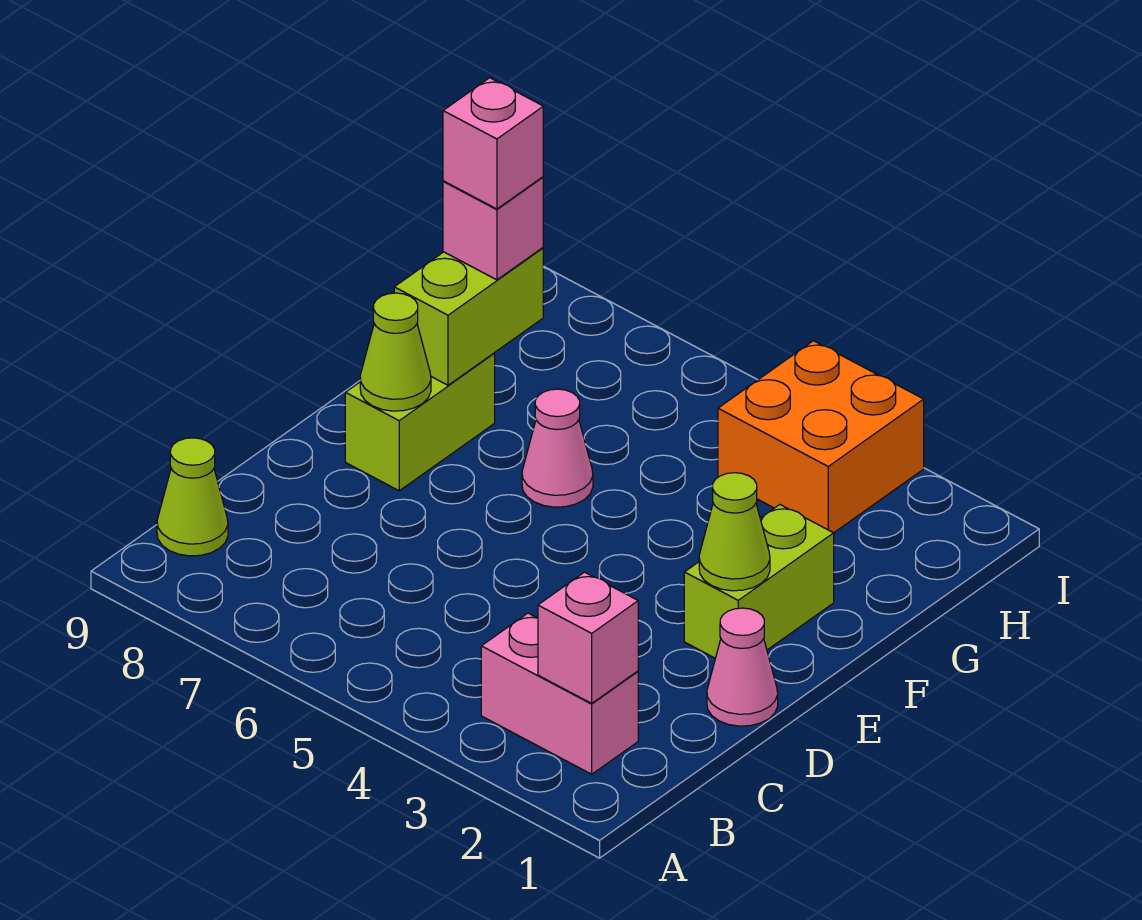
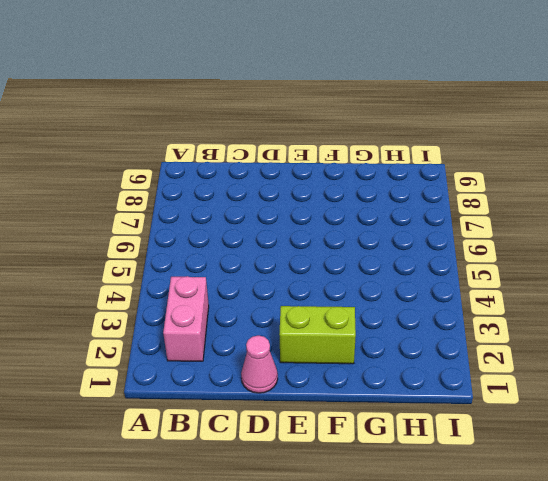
none -> lime cone B9 level 1
none -> lime brick E8:F8 level 1
none -> pink cone F6 level 1

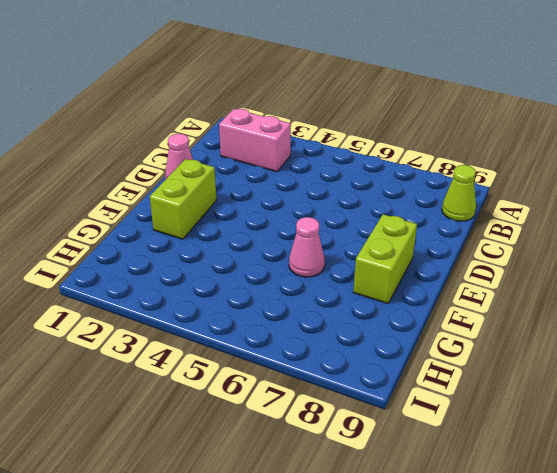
none -> orange brick H3:I4 level 1
none -> pink brick B2 level 2
none -> lime cone E2 level 2

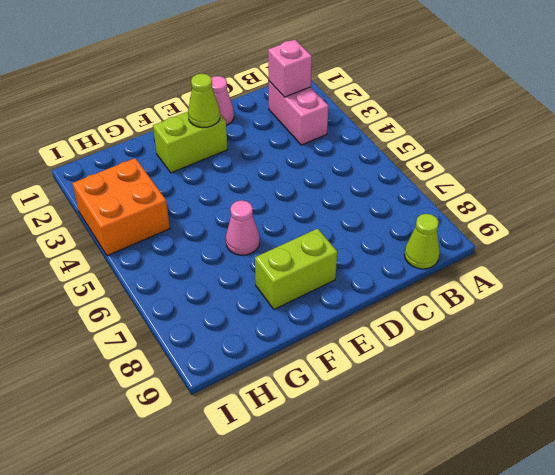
none -> lime cone E8 level 2
none -> lime brick F8:G8 level 2
none -> pink brick G8 level 3

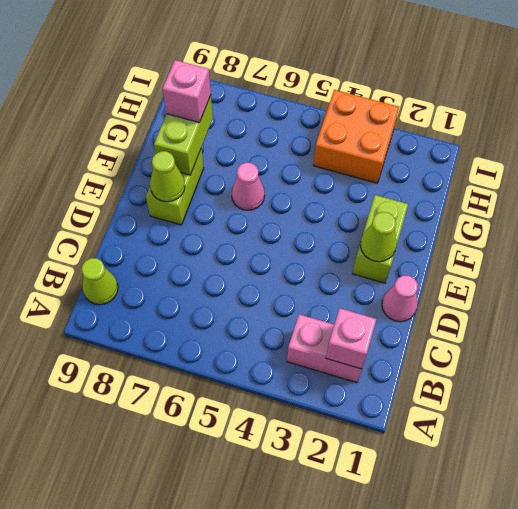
none -> pink brick G8 level 4

